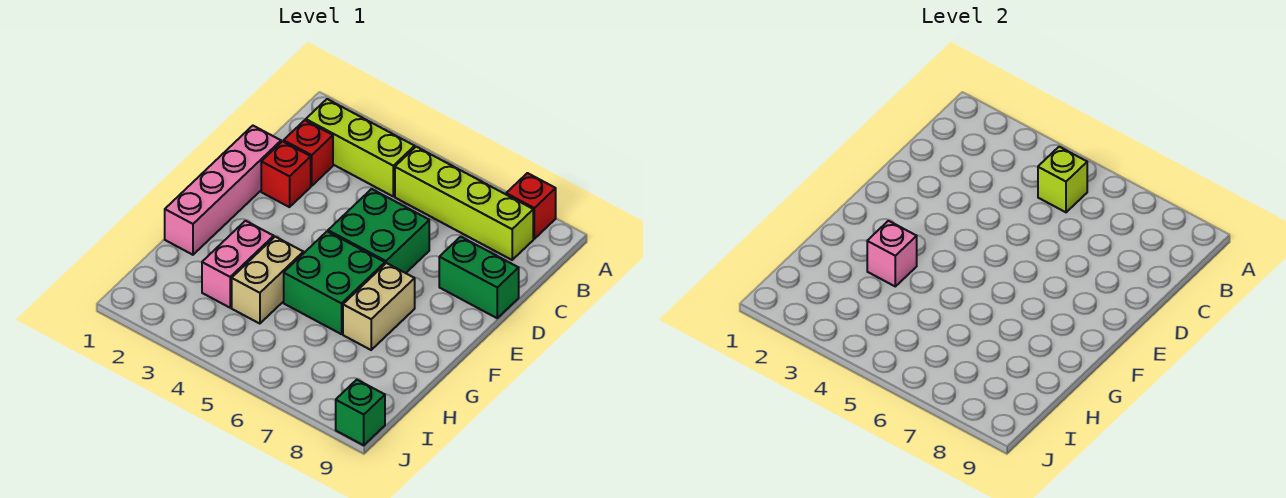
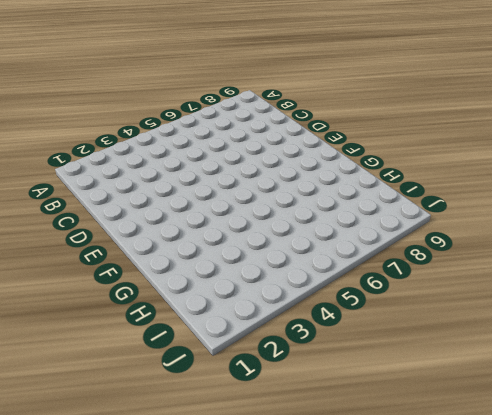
none -> red brick A8 level 1
none -> lime brick B2:B4 level 1
none -> lime brick B5:B8 level 1

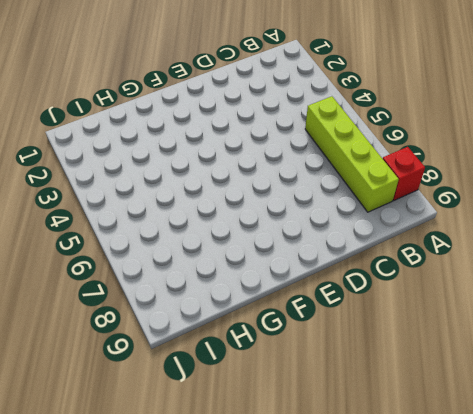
none -> lime brick B2:B4 level 1
none -> red brick C2 level 1
none -> pink brick D1:G1 level 1

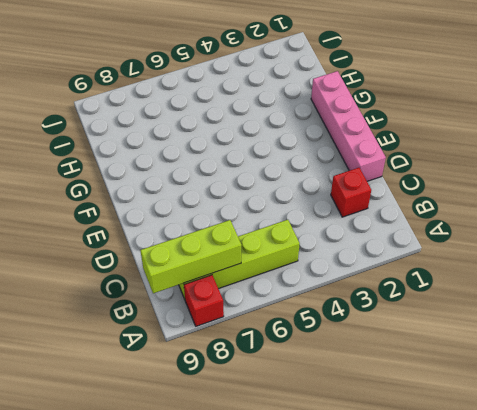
lime brick B7:B9 level 2 -> lime brick B2:B4 level 1
none -> red brick D2 level 1
none -> green brick D5:E6 level 1
none -> green brick D8:D9 level 1

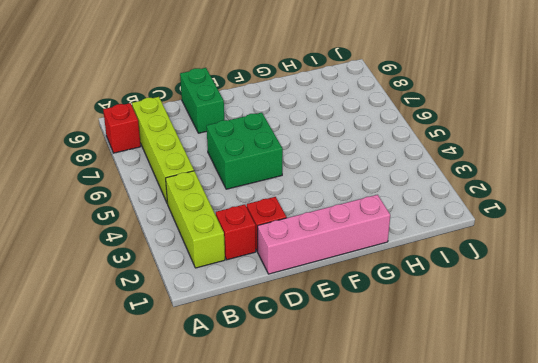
none -> green brick F5:G6 level 1
none -> tan brick F7:G7 level 1
none -> pink brick G3:H3 level 1

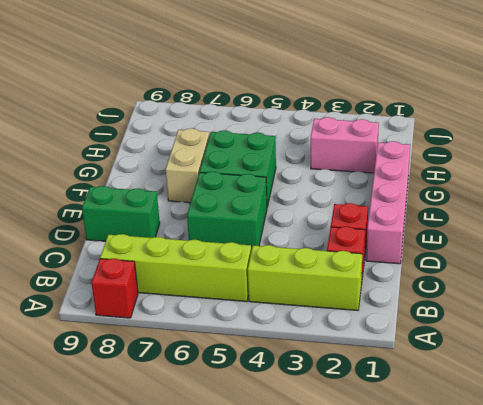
pink brick H2:H3 level 1 -> pink brick G3:H3 level 1
none -> tan brick G4:H4 level 1
none -> green brick J9 level 1
none -> lime brick B5 level 2

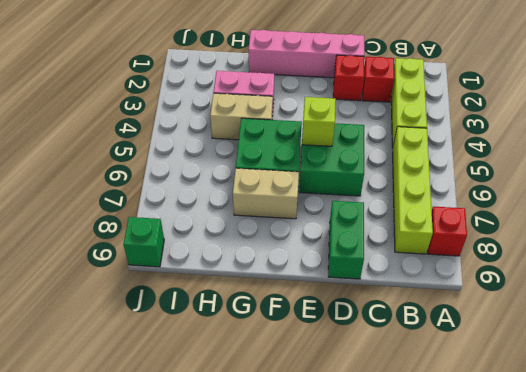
lime brick E5 level 2 -> lime brick B5 level 2
none -> pink brick G3 level 2

